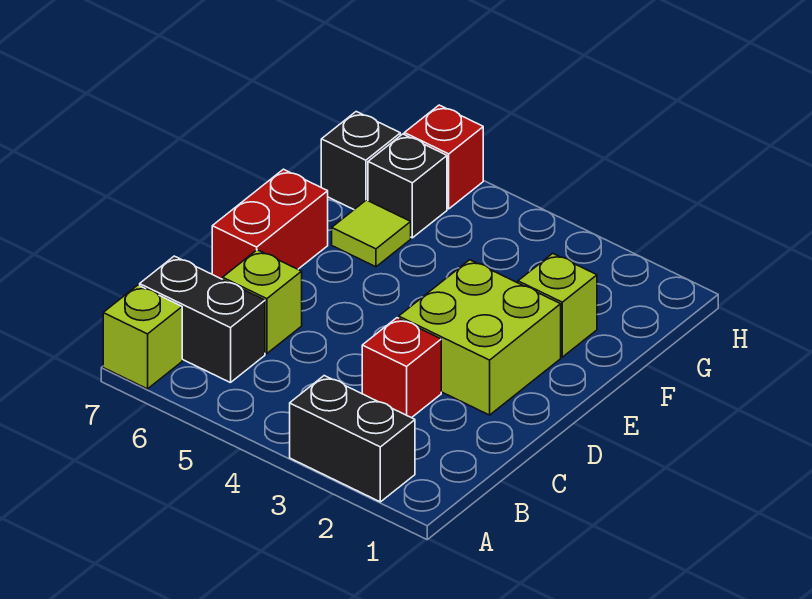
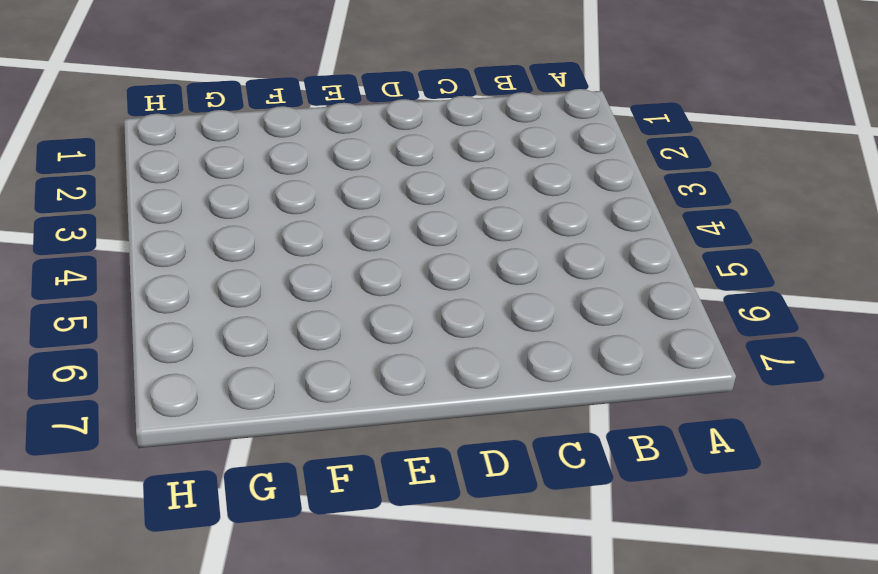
none -> black brick A2:A3 level 1
none -> lime brick A7 level 1
none -> black brick B6:B7 level 1

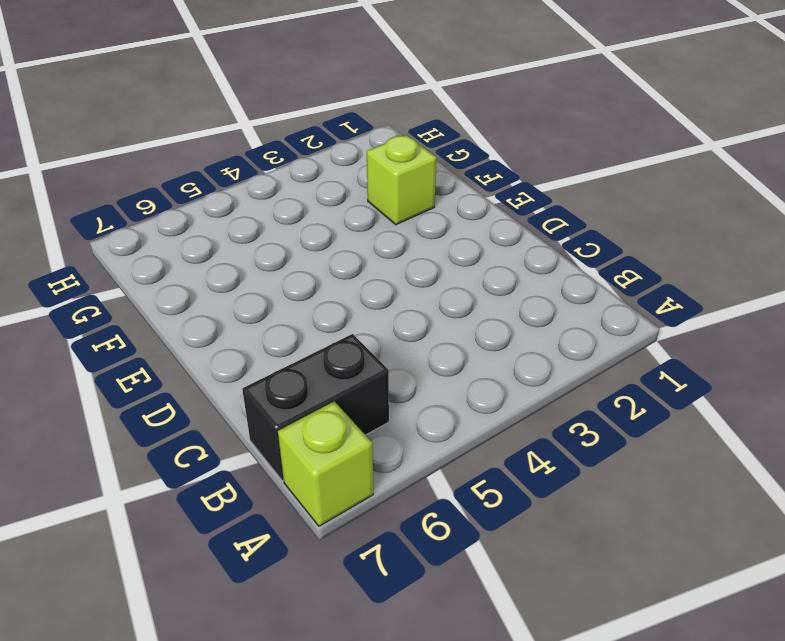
none -> black brick A2:A3 level 1
none -> red brick C3 level 1
none -> lime brick C6 level 1

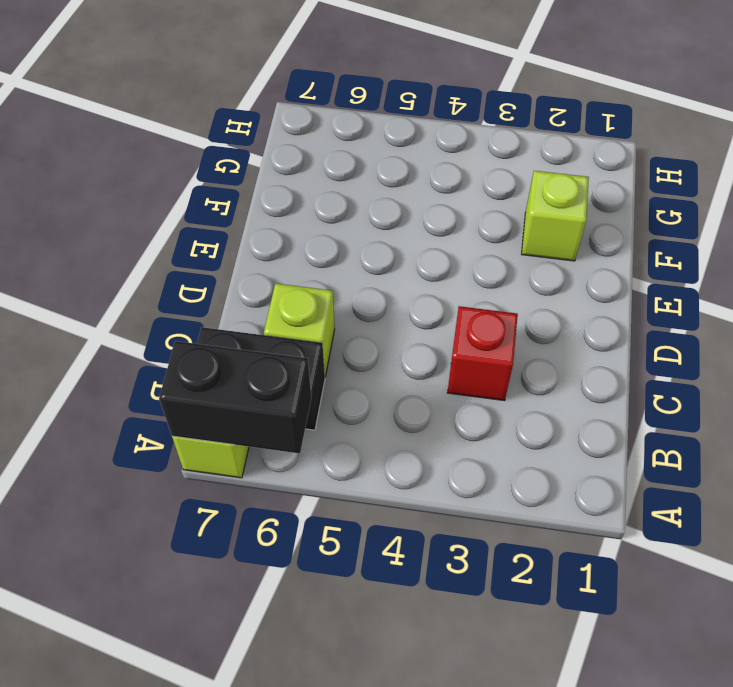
black brick A6:A7 level 2 -> black brick A2:A3 level 1
none -> lime brick D2:E3 level 1
none -> red brick D7:E7 level 1
none -> lime tile F6 level 1

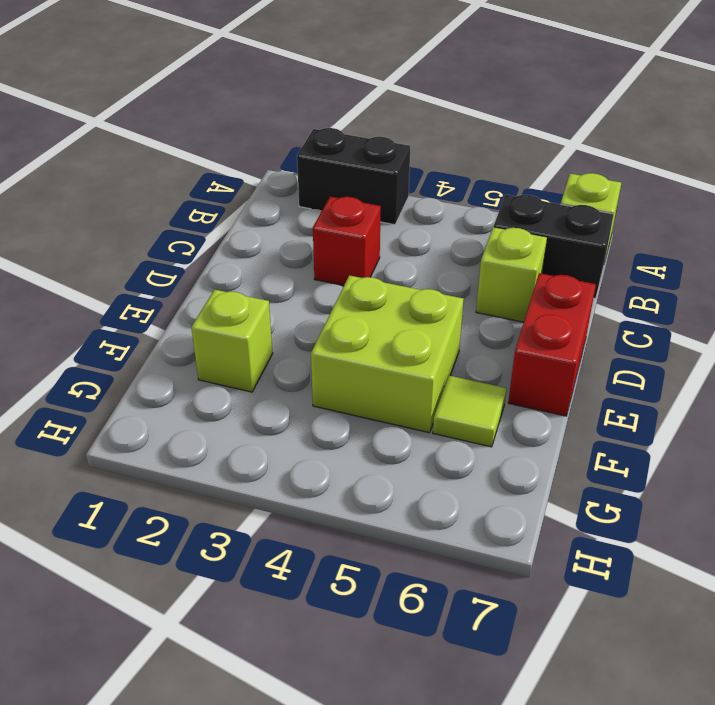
lime brick E4:F5 level 1 -> lime brick D2:E3 level 1
none -> black brick G6 level 1
none -> black brick G7 level 1
none -> red brick H6 level 1

